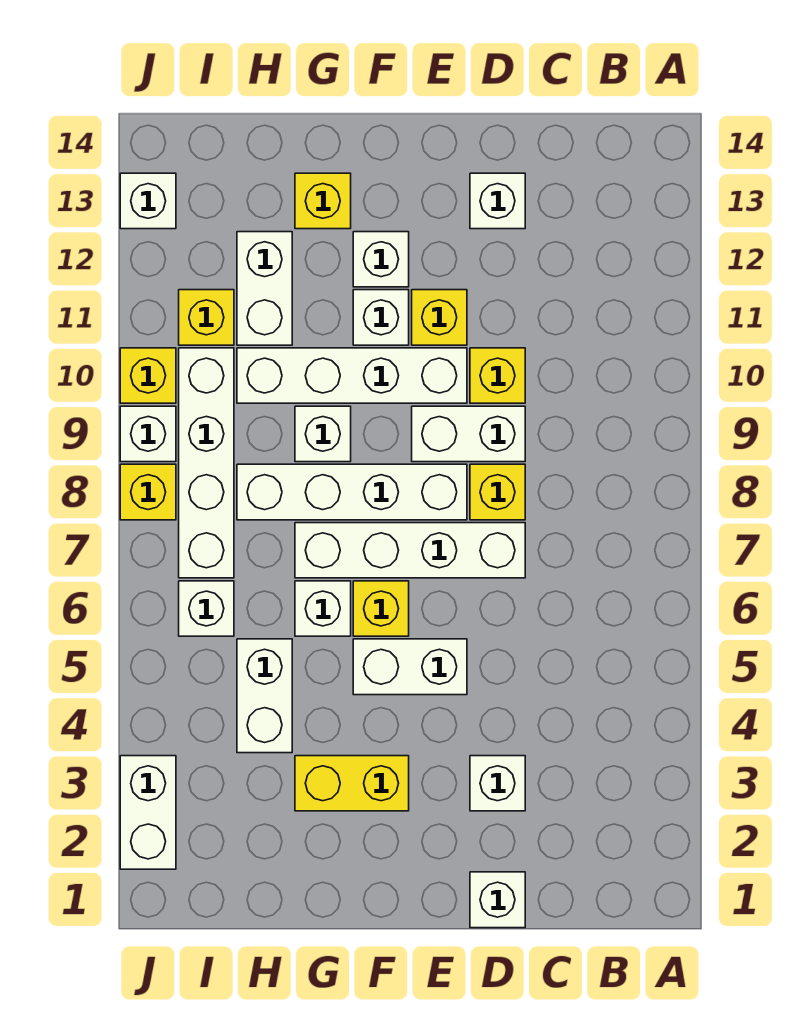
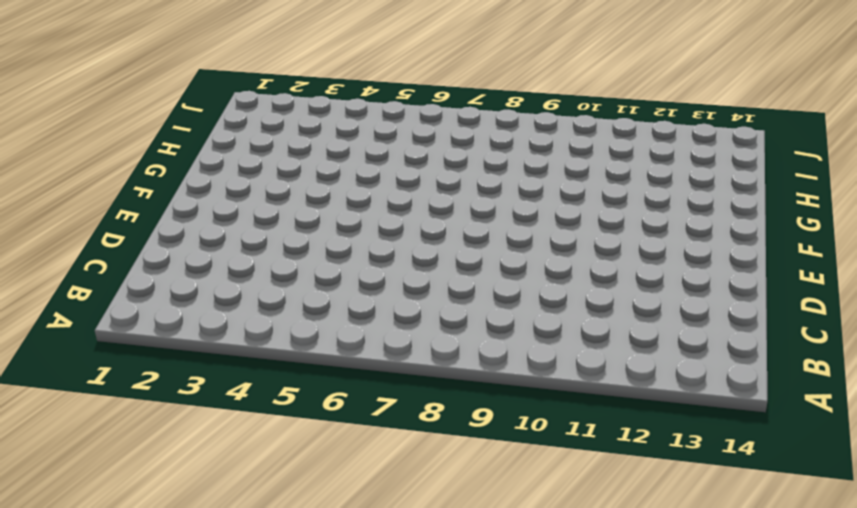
none -> white brick D1 level 1
none -> white brick D3 level 1
none -> white brick D7:G7 level 1

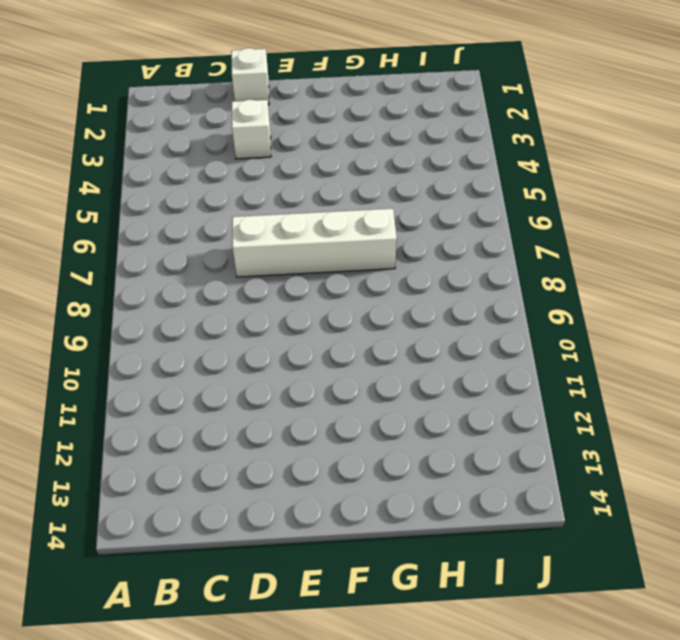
none -> yellow brick D8 level 1
none -> white brick D9:E9 level 1
none -> yellow brick D10 level 1

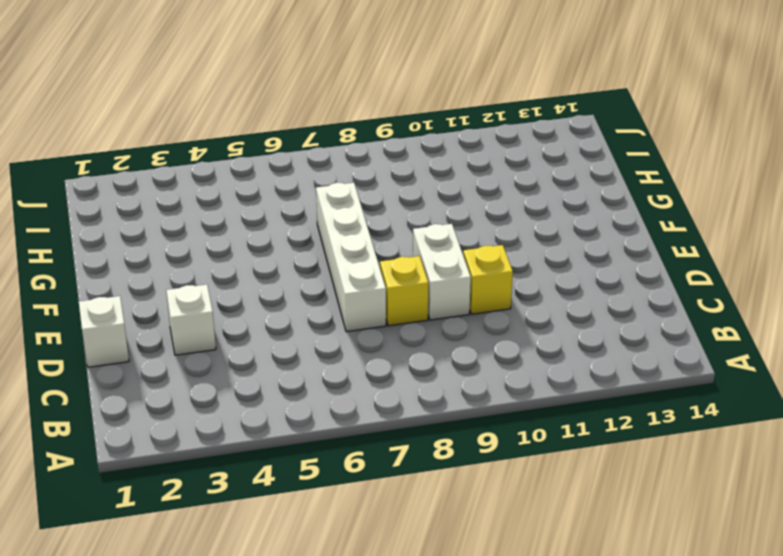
none -> white brick D13 level 1
none -> white brick E5:F5 level 1
none -> white brick E8:H8 level 1

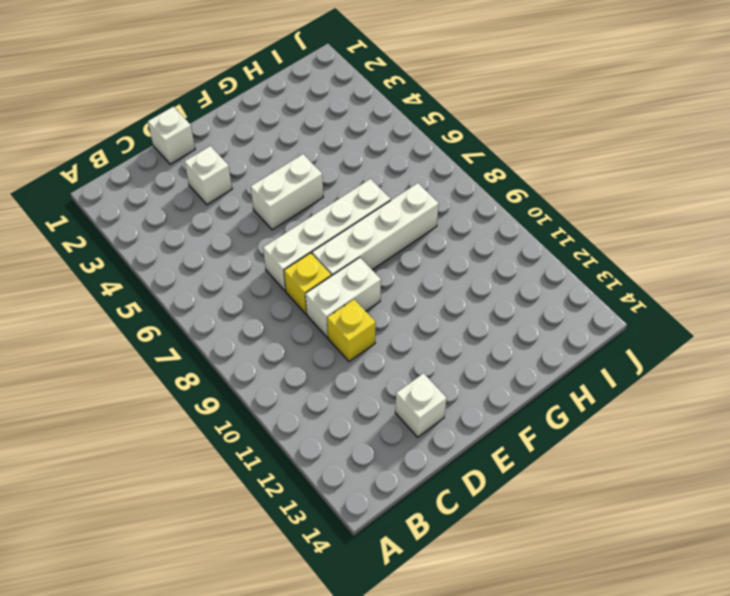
none -> white brick E10:H10 level 1
none -> yellow brick E11 level 1
none -> yellow brick F3:G3 level 1

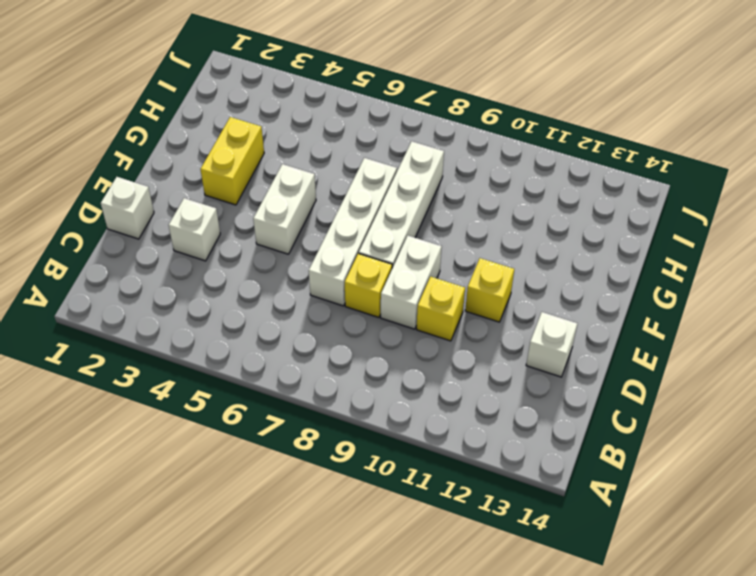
none -> white brick E10:H10 level 1
none -> yellow brick F6 level 1
none -> white brick F11 level 1

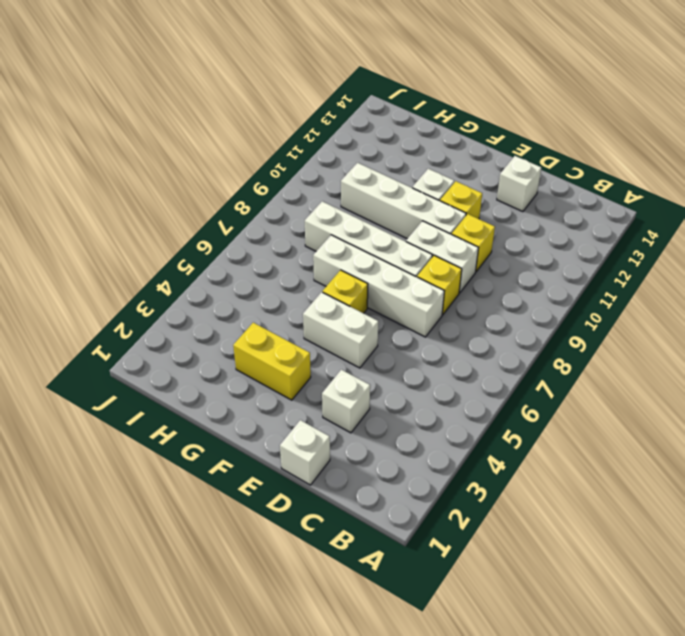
none -> white brick F12 level 1
none -> white brick G6 level 1
none -> white brick G9 level 1

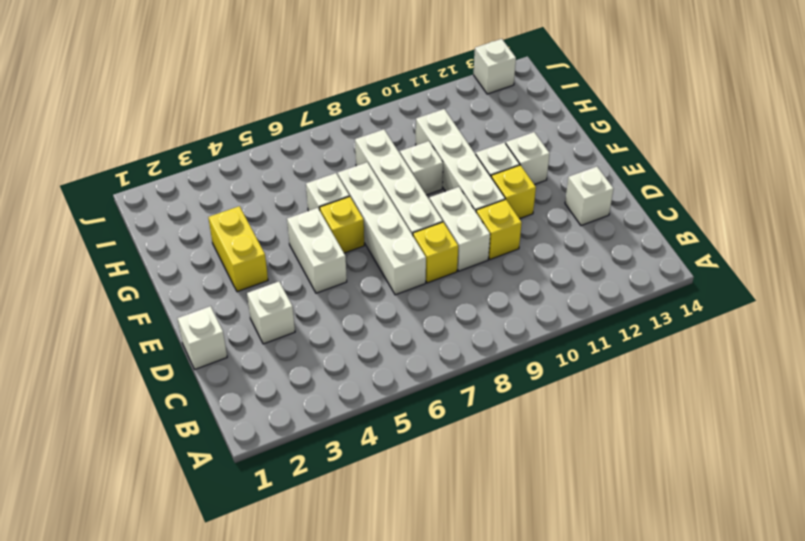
none -> yellow brick G13 level 1
none -> white brick H4:H5 level 1
none -> white brick H11:H12 level 1

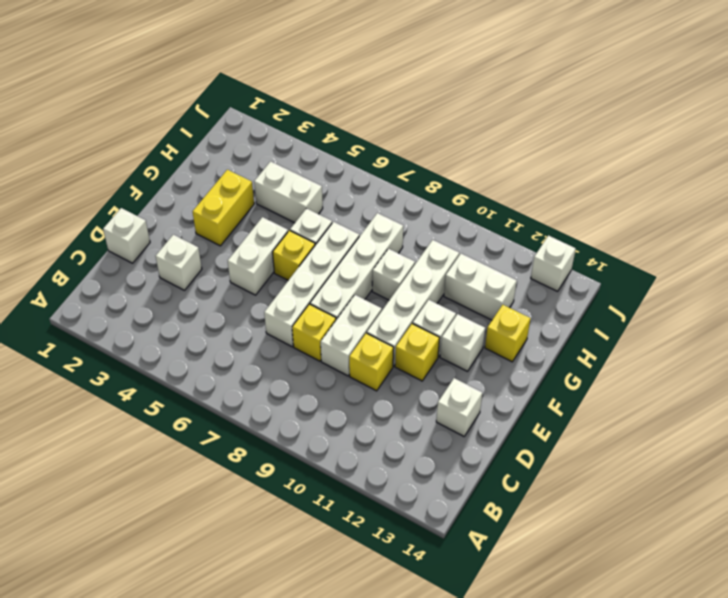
none -> white brick I6 level 1
none -> white brick I7:I10 level 1
none -> yellow brick I11 level 1

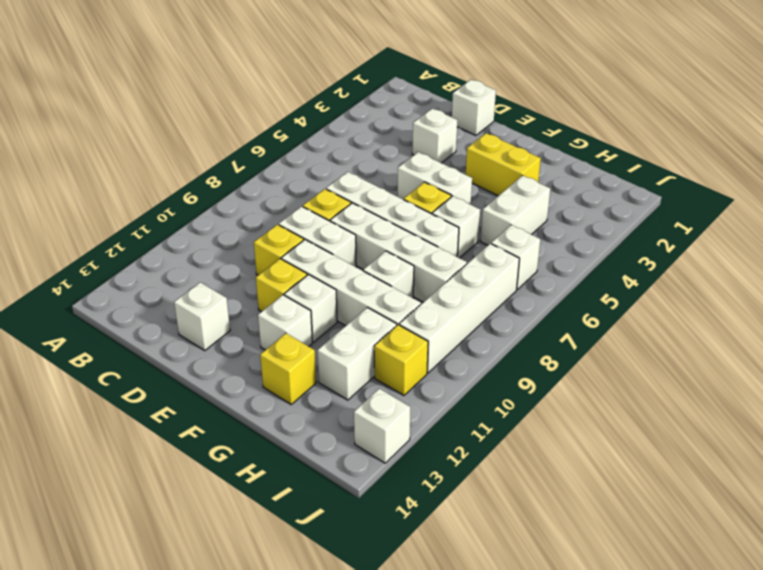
none -> white brick J2:J3 level 1
none -> yellow brick J8 level 1
none -> white brick J9 level 1

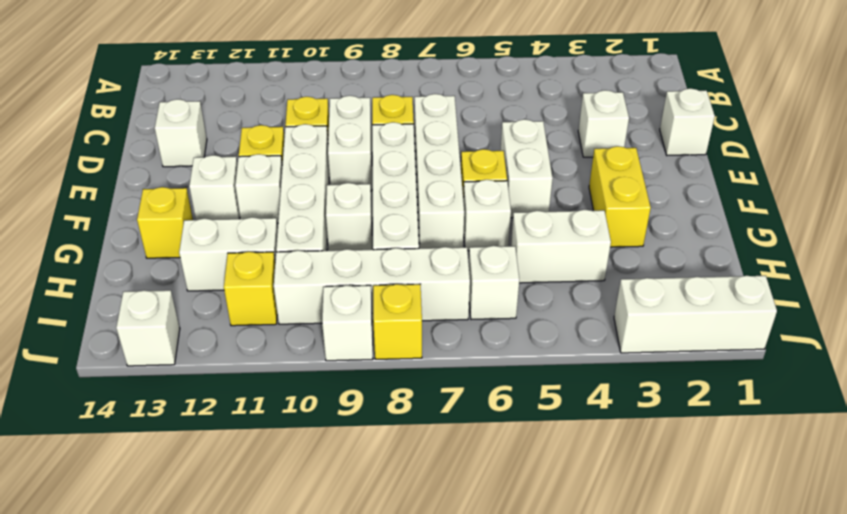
white brick J1:J3 level 1 -> white brick J2:J3 level 1
none -> yellow brick J10 level 1

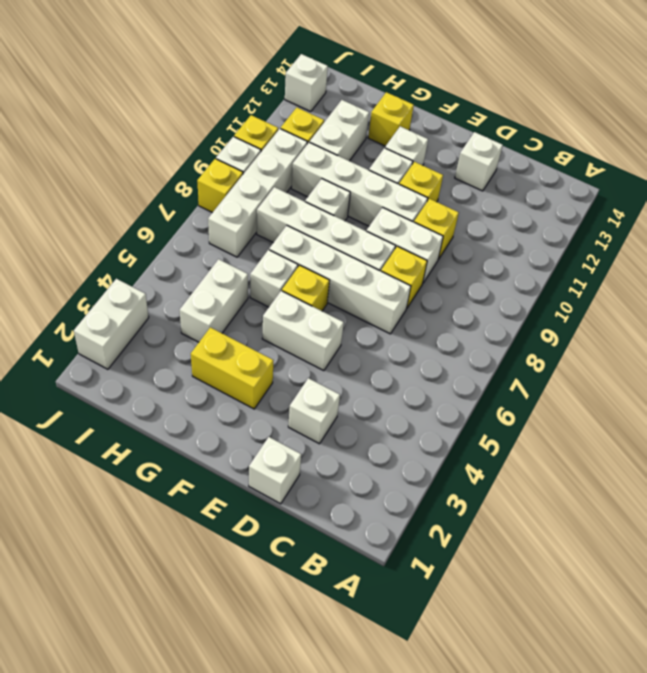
none -> white brick I6 level 1

